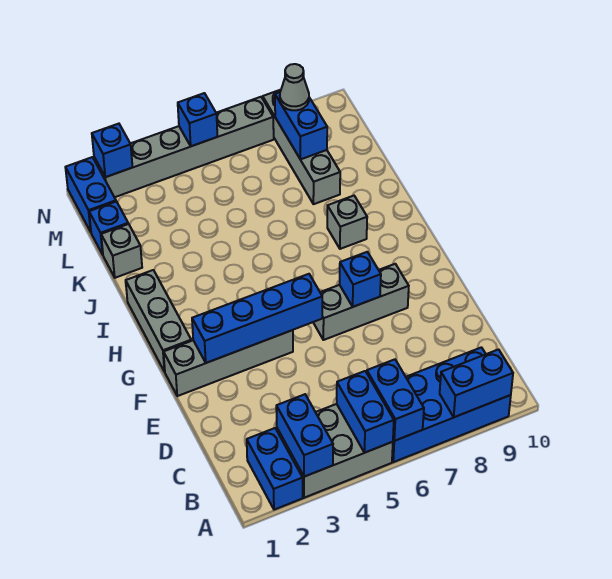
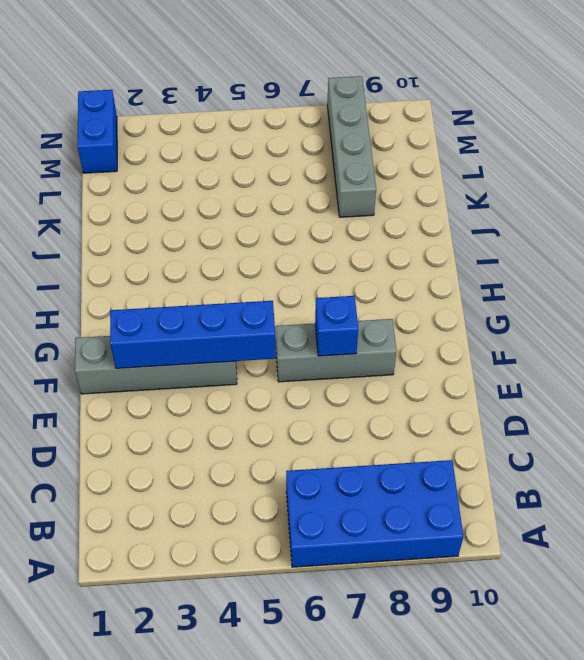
none -> blue brick A2:B2 level 1
none -> grey brick A3:B5 level 1
none -> grey brick G1:I1 level 1

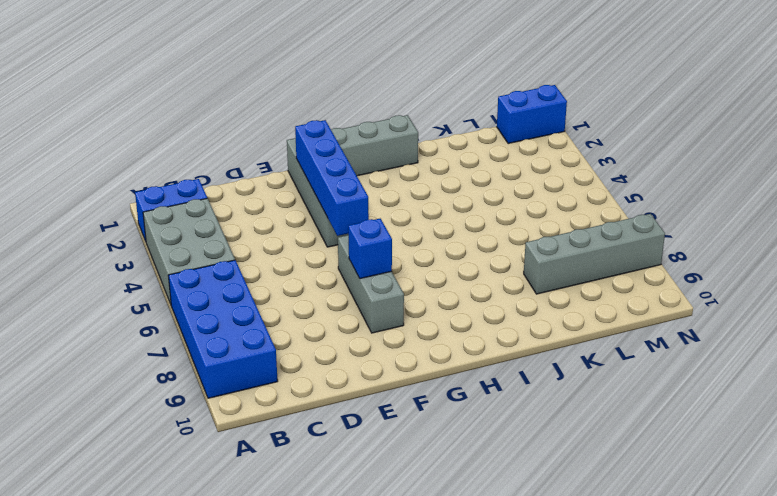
none -> grey brick I8 level 1
none -> grey brick K1 level 1
none -> blue brick L1 level 1

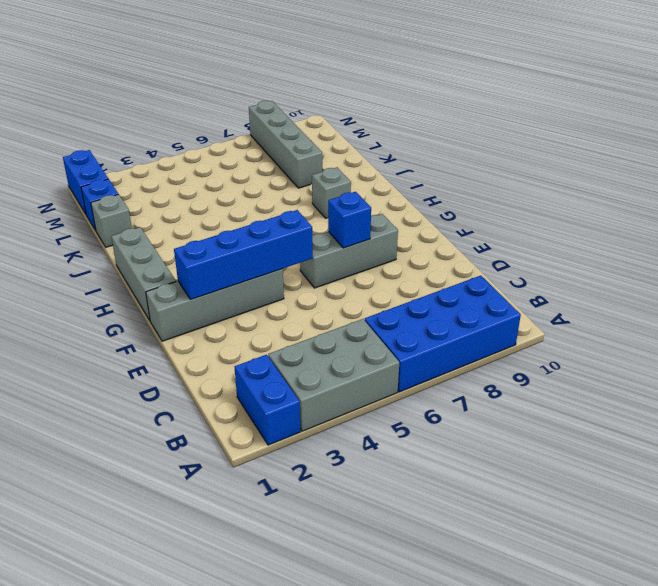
none -> grey brick N2:N7 level 1
none -> blue brick A3:B3 level 2
none -> blue brick A5:B5 level 2

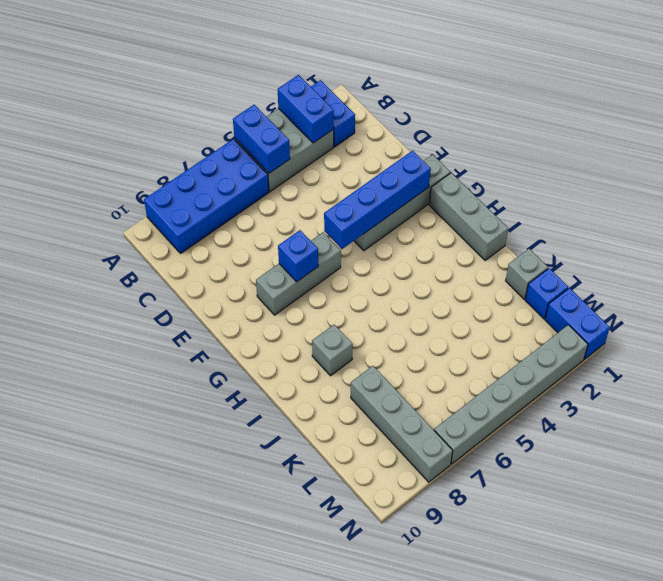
none -> blue brick A6:B6 level 2
none -> blue brick A8:A9 level 2
none -> blue brick L8:M8 level 2

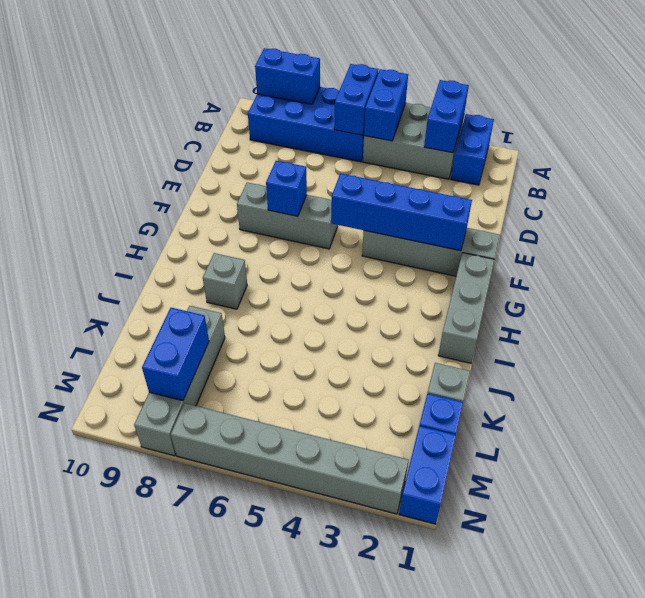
none -> blue brick N2 level 2
none -> blue brick N5 level 2
none -> grey cone M8 level 3

